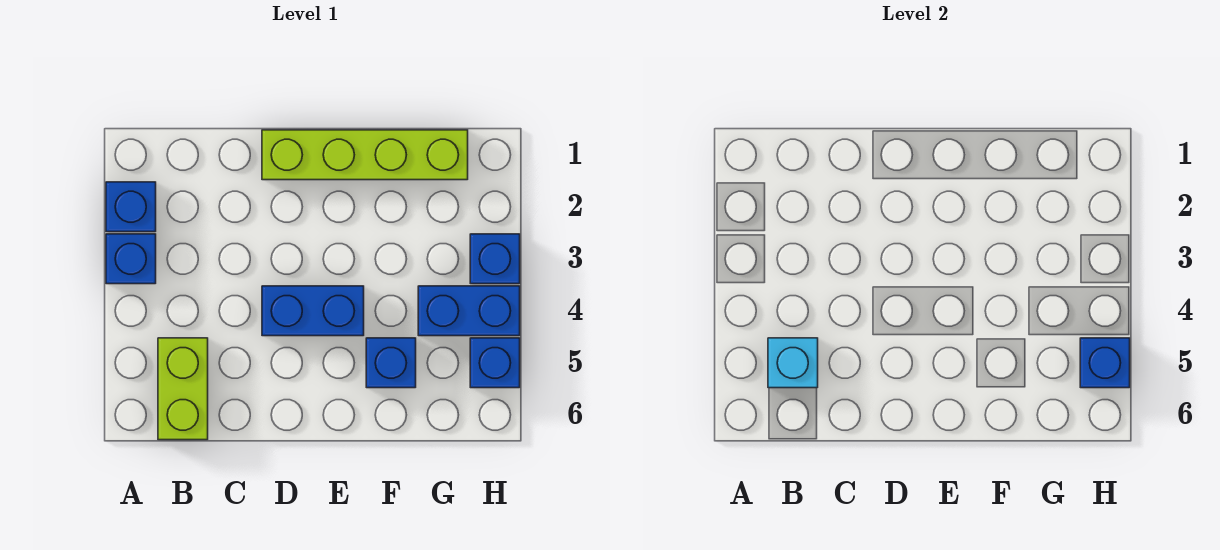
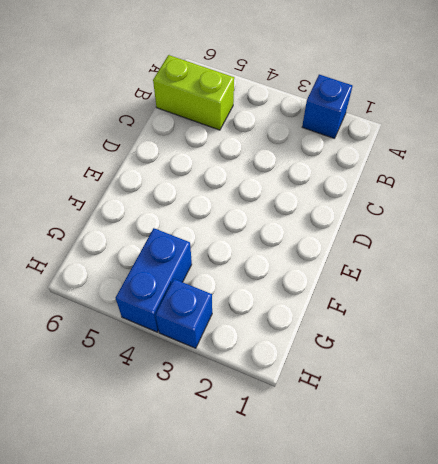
none -> blue brick A3 level 1
none -> lime brick D1:G1 level 1

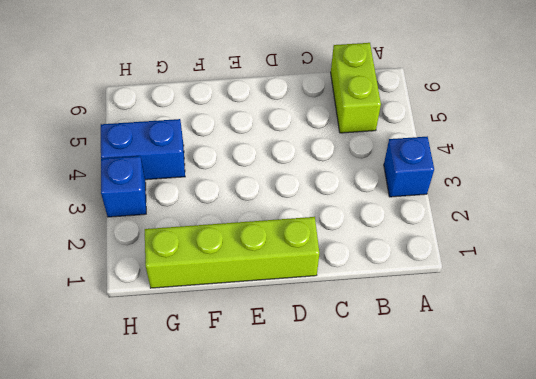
none -> blue brick A2 level 1
none -> blue brick D4:E4 level 1

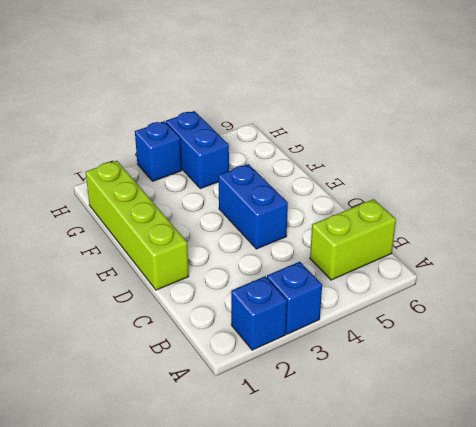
none -> blue brick F5 level 1
none -> blue brick H5 level 1

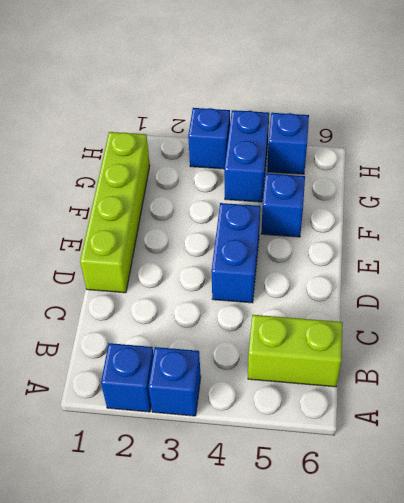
none -> cyan brick B5 level 2
none -> blue brick H5 level 2

